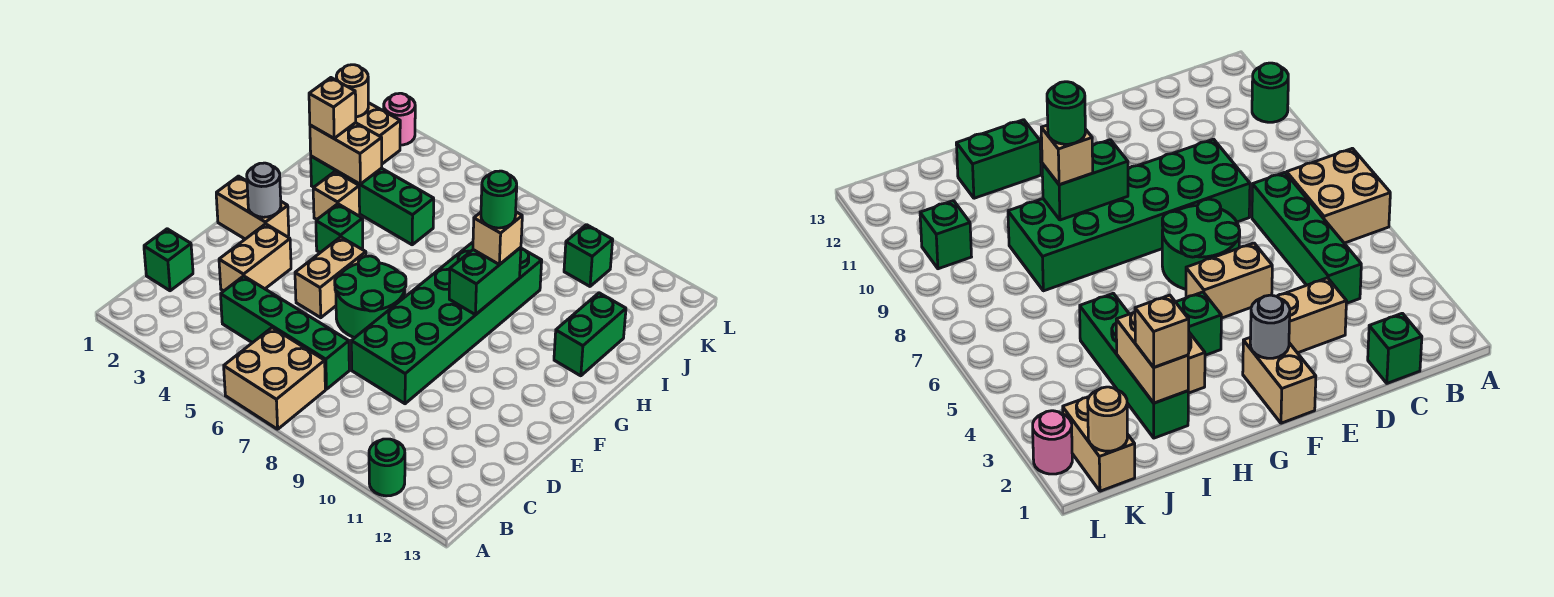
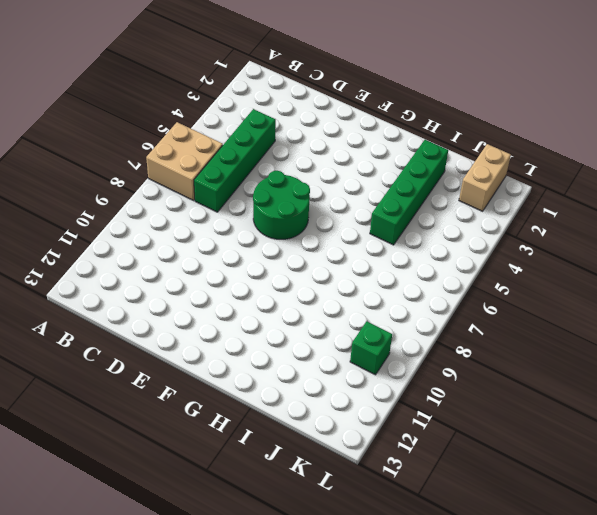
none -> green round brick A11 level 1
none -> green brick C1 level 1
none -> tan brick D3:E3 level 1

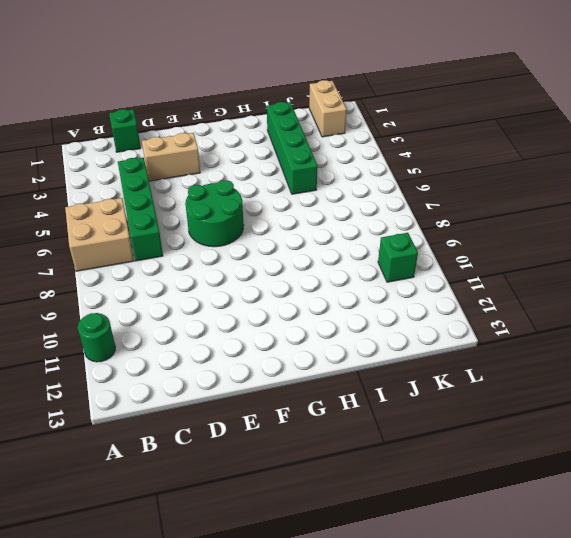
none -> green brick D8:I9 level 1
none -> tan brick E5:F5 level 1
none -> tan brick F1:F2 level 1

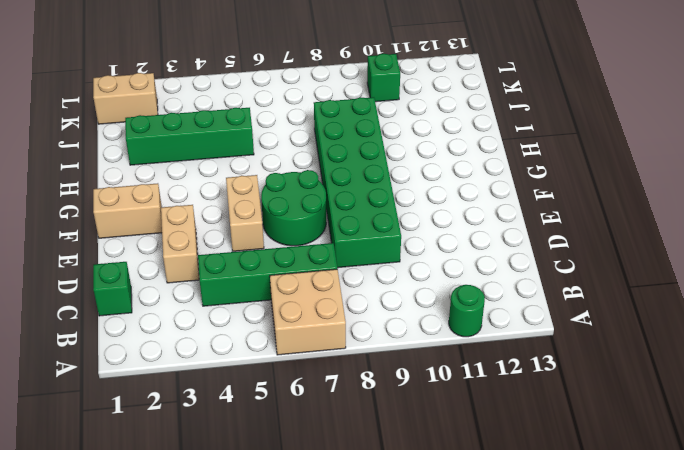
none -> green brick G4 level 1
none -> tan brick H3 level 1
none -> green brick H12:I12 level 1

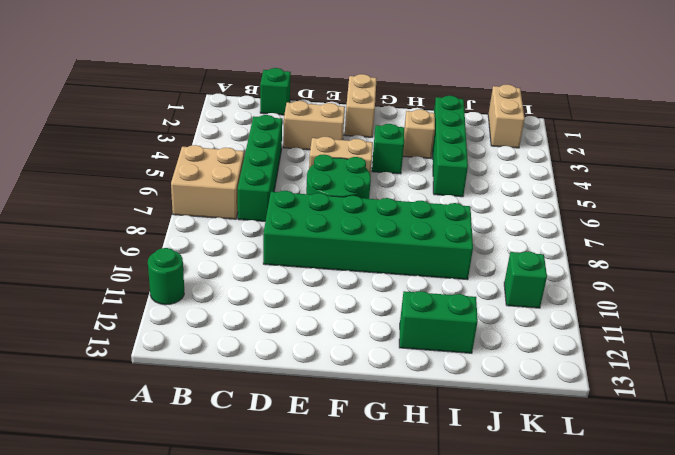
none -> pink round brick L2 level 1
none -> grey round brick F2 level 2
none -> green brick G9:H9 level 2

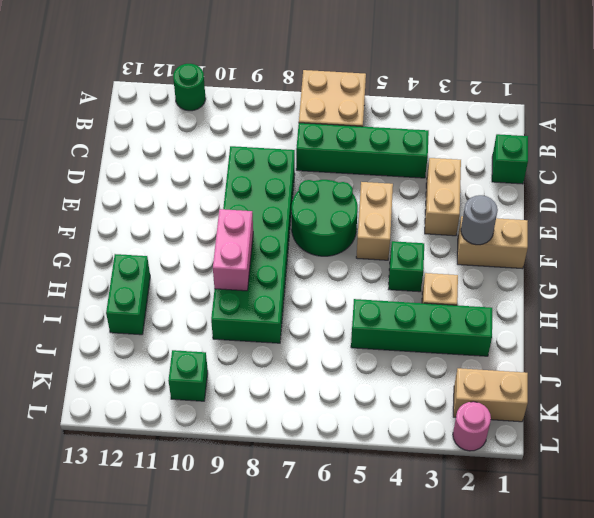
pink brick G9:H9 level 2 -> green brick G9:H9 level 2
none -> tan brick I2:I3 level 2
none -> tan round brick K1 level 2
none -> tan brick H9 level 3

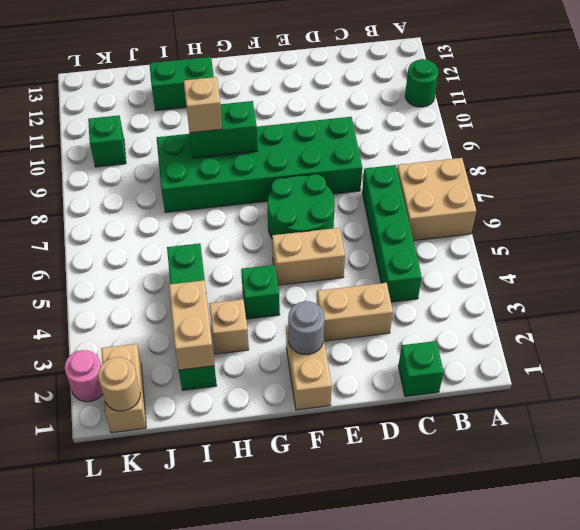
none -> tan brick I2 level 3
none -> green round brick H9 level 4

